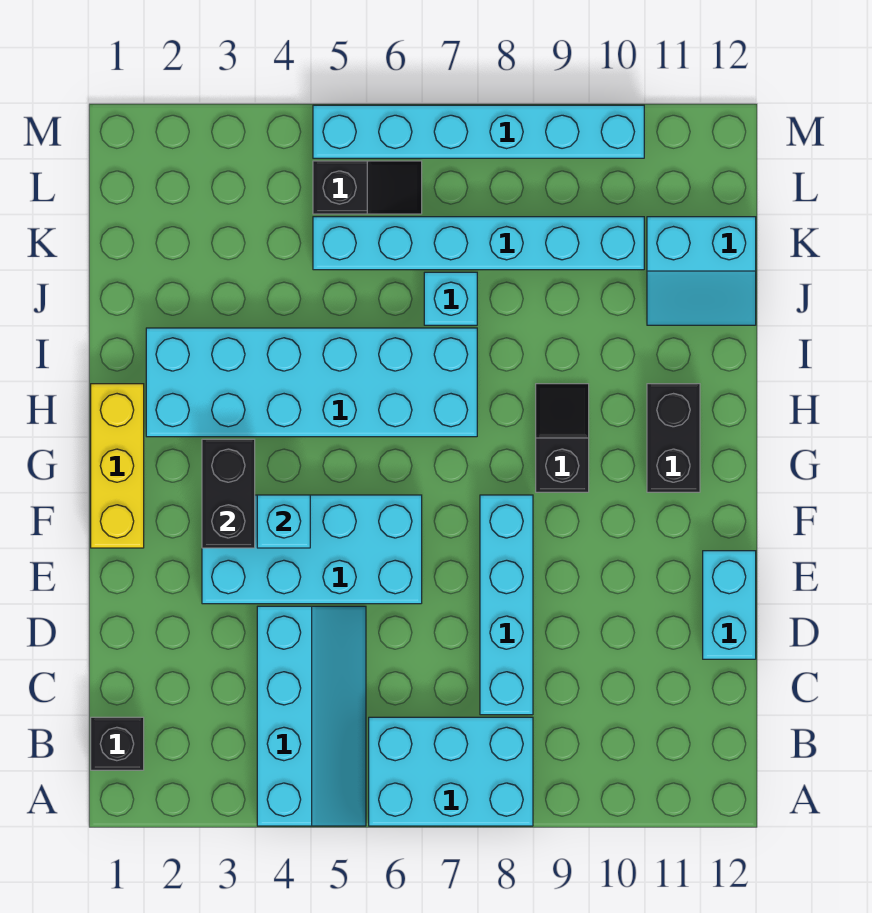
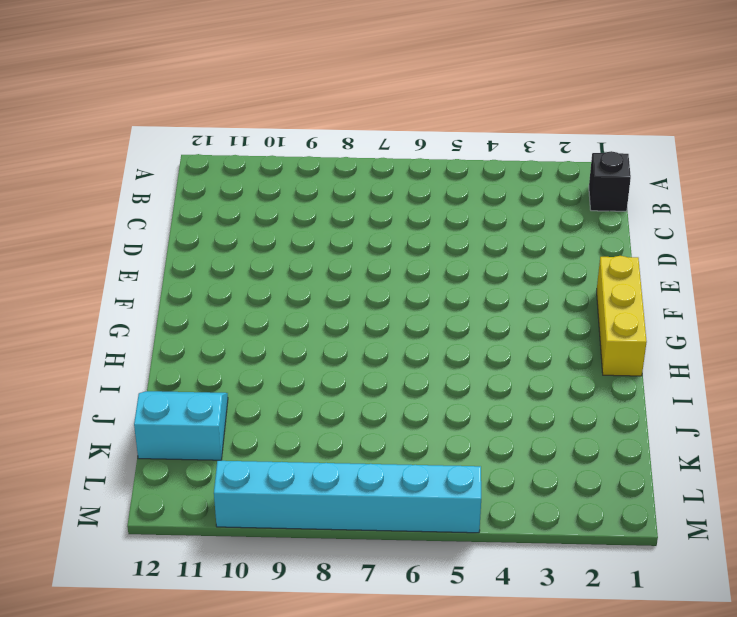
none -> cyan slope A4:D5 level 1 top 4
none -> cyan brick A6:B8 level 1
none -> cyan brick C8:F8 level 1

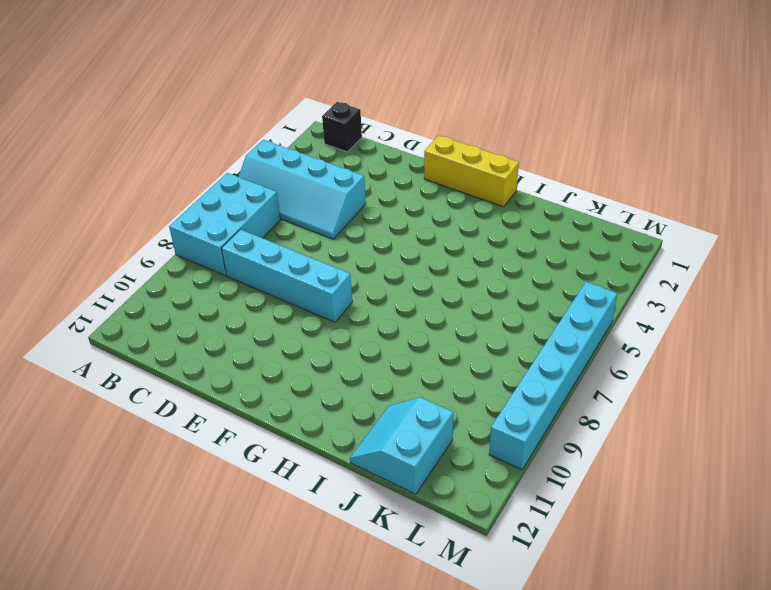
none -> cyan brick D12:E12 level 1
none -> cyan brick E3:F6 level 1
none -> black slope G9:H9 level 1 top G

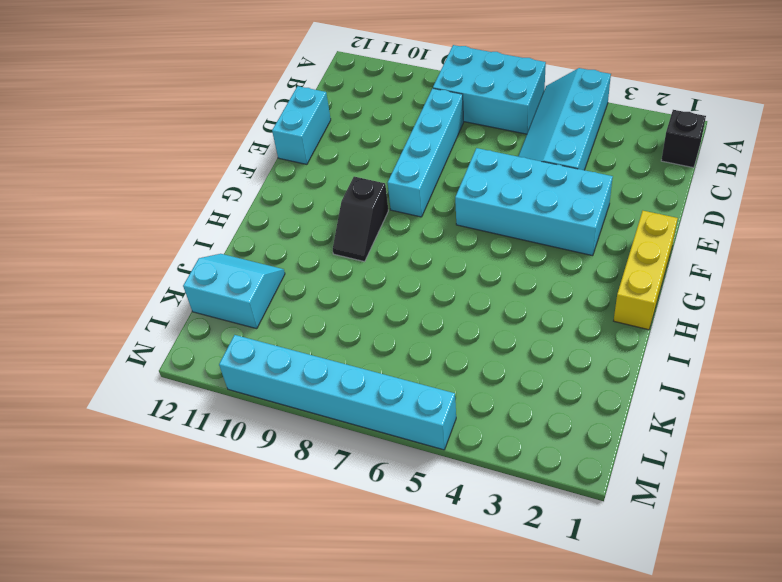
none -> black brick G11:H11 level 1
none -> cyan brick H2:I7 level 1
none -> cyan brick J7 level 1

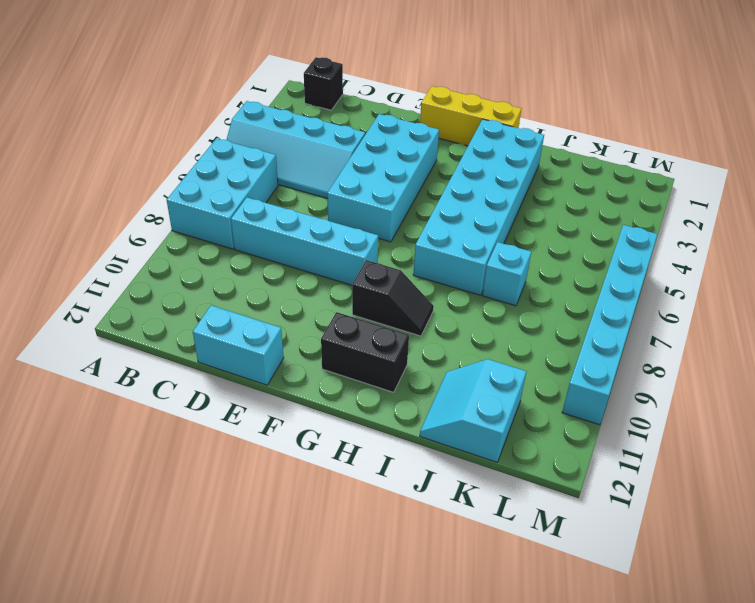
none -> cyan brick K5:K10 level 1
none -> black slope L5:L6 level 1 top 5
none -> black brick F3:G3 level 2

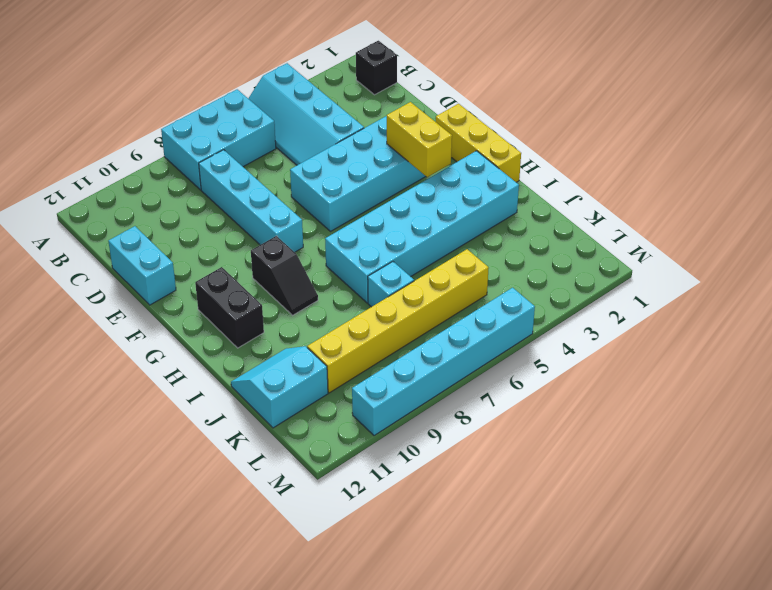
yellow brick F3:G3 level 2 -> black brick F3:G3 level 2
yellow brick K5:K10 level 1 -> cyan brick K5:K10 level 1
none -> black slope L5:L6 level 1 top 5
none -> cyan brick F4 level 2

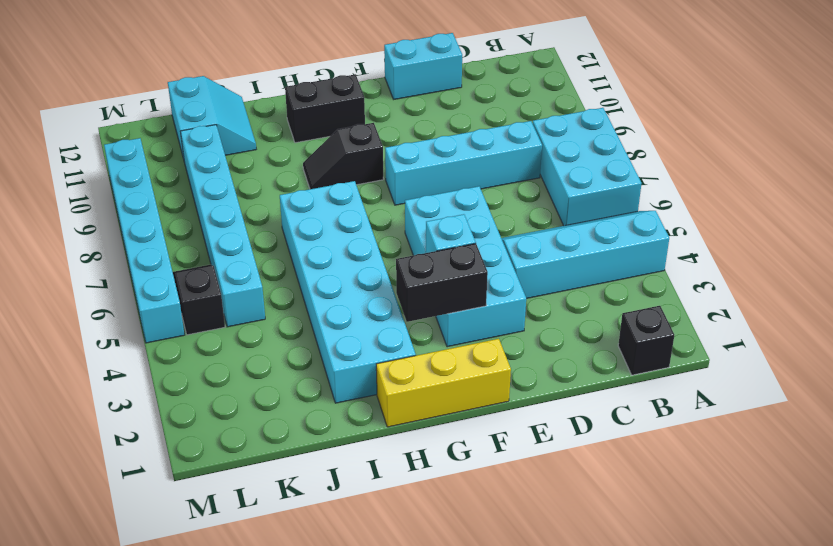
none -> cyan brick J7 level 1

